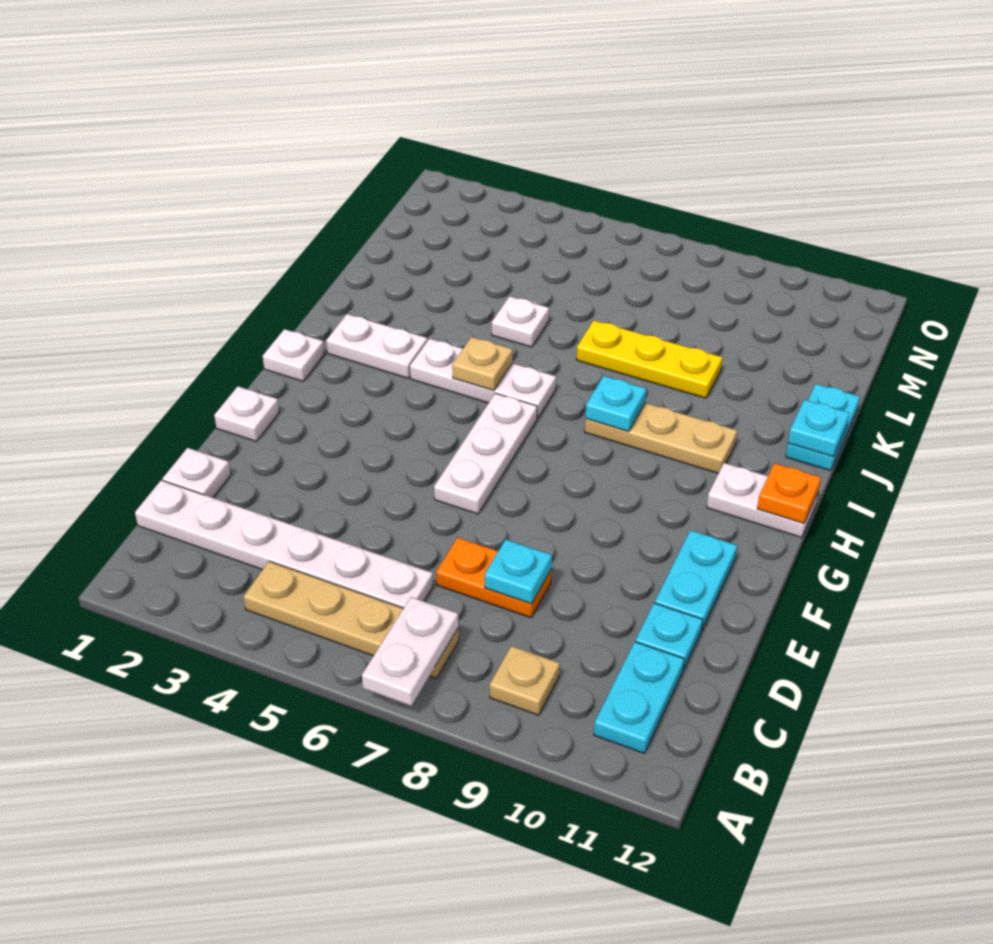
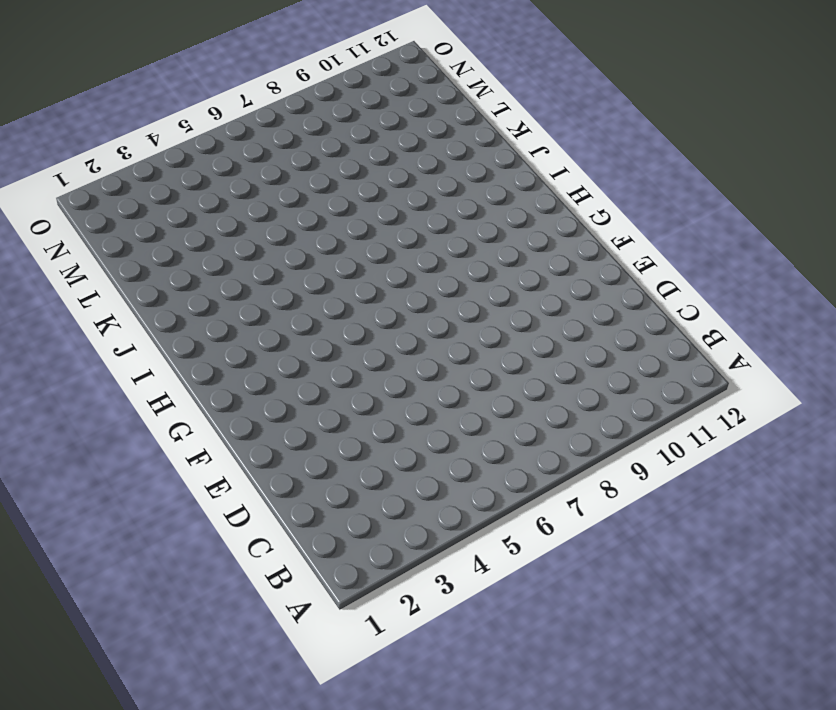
none -> tan plate B4:B7 level 1
none -> tan plate B9 level 1
none -> cyan plate B11:C11 level 1

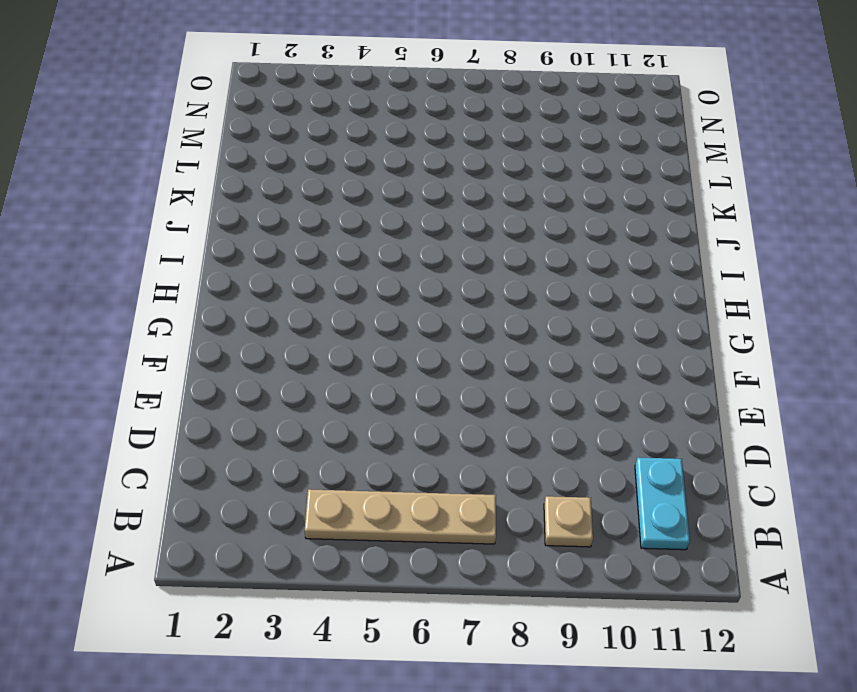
none -> white plate C1:C6 level 1
none -> white plate D1 level 1
none -> orange plate D7:D8 level 1

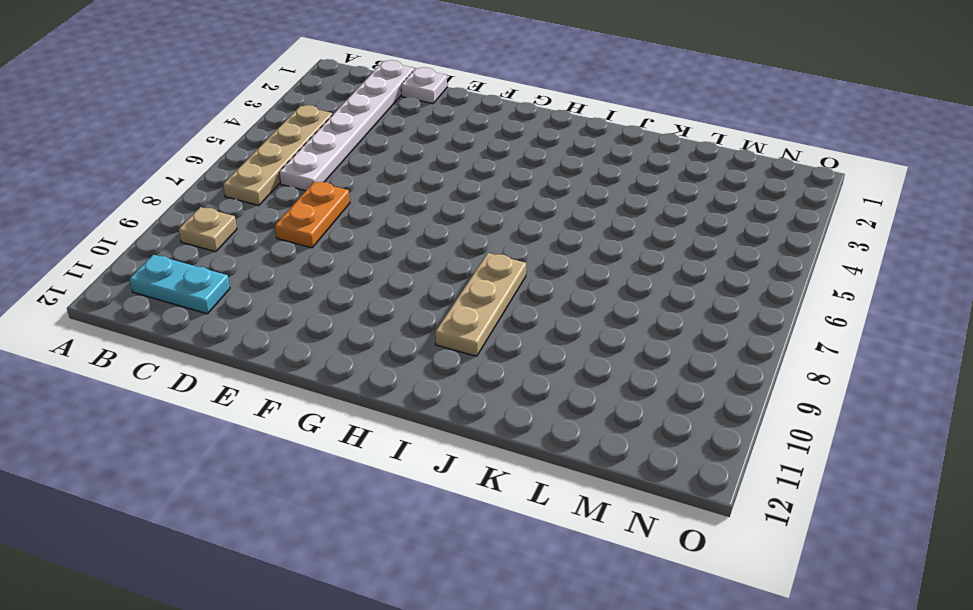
none -> cyan plate D11 level 1
none -> cyan plate E11:F11 level 1
none -> white plate F1 level 1

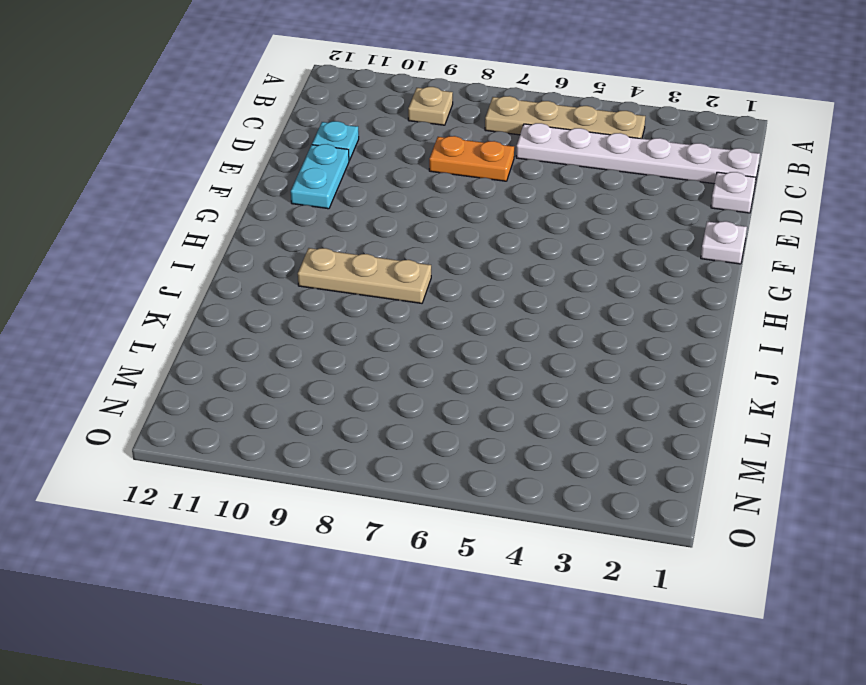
none -> cyan plate B11:C11 level 1
none -> white plate F6:H6 level 1
none -> white plate H1 level 1

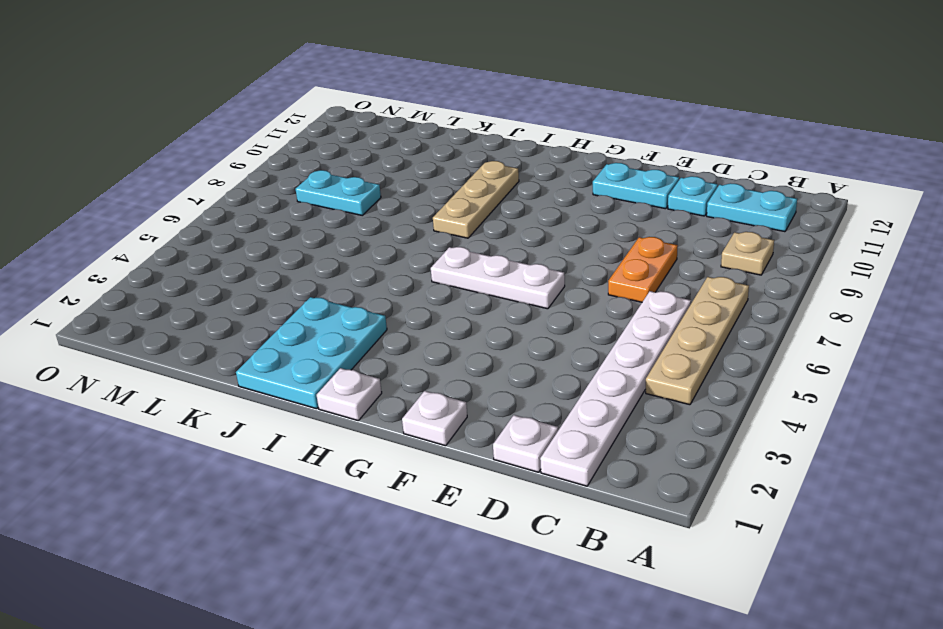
cyan plate I1:J3 level 1 -> white plate I2:I3 level 1
cyan plate L8:M8 level 1 -> cyan plate J12:K12 level 1
none -> white plate H11:H12 level 1
none -> white plate I4:I6 level 1
none -> white plate K5 level 1

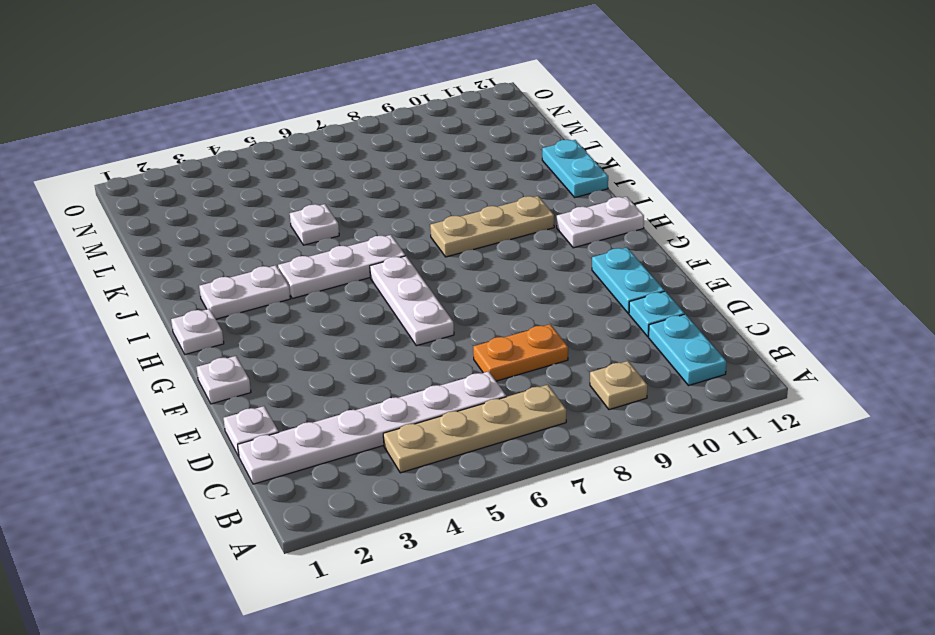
none -> yellow plate K7:K9 level 1
none -> white plate A7:B7 level 2
none -> cyan plate D8 level 2

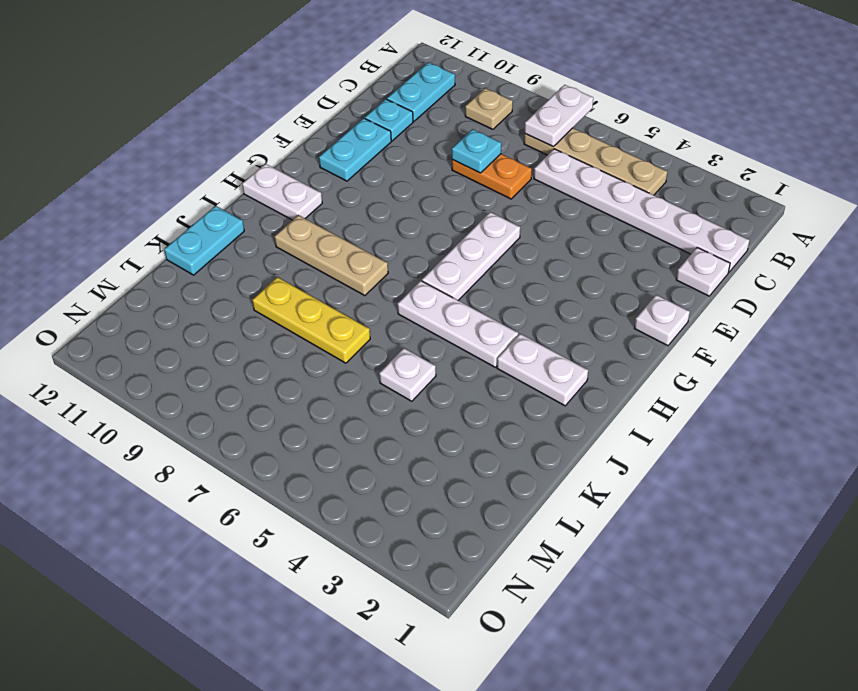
none -> white plate H1 level 1
none -> orange plate H12 level 2
none -> tan plate I5 level 2

